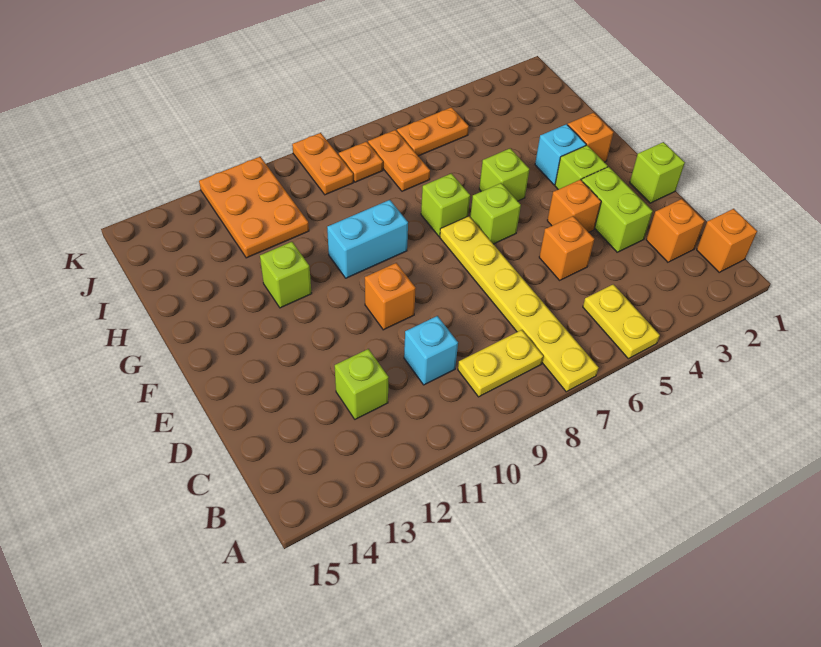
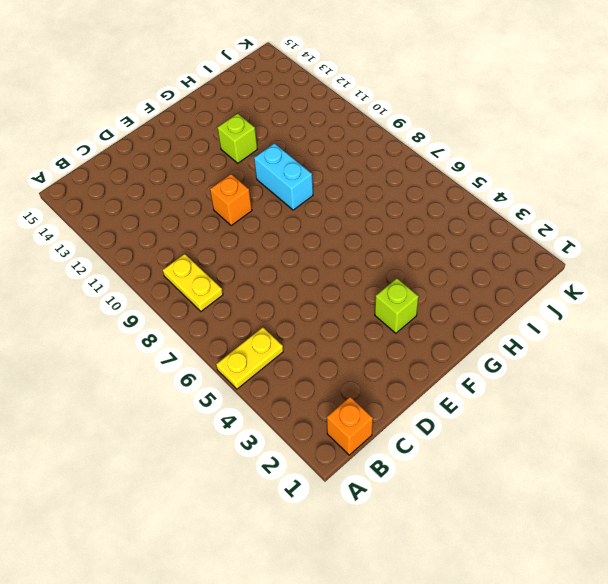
none -> yellow plate A7:F7 level 1
none -> orange brick C2 level 1
none -> cyan brick C10 level 1

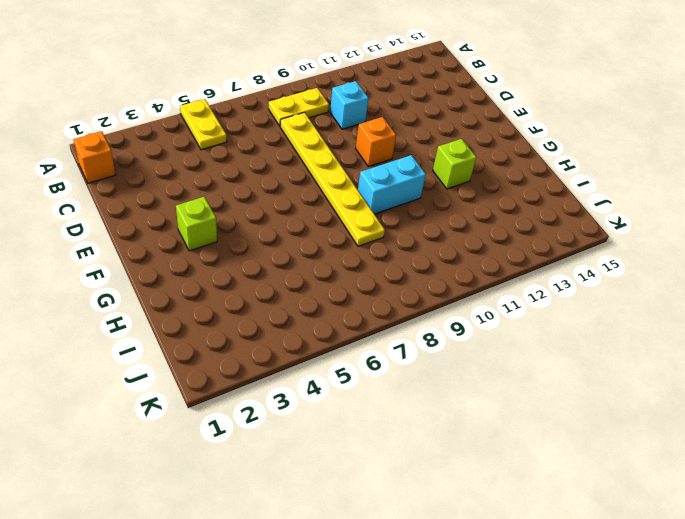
yellow plate C8:H8 level 1 -> yellow plate A7:F7 level 1
none -> orange brick C2 level 1
none -> lime brick C12 level 1
none -> lime brick D3:E3 level 1

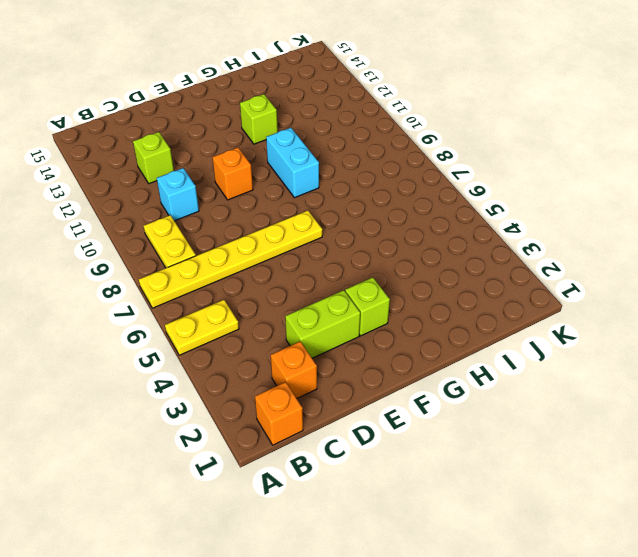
none -> orange brick D5 level 1
none -> lime brick E1 level 1
none -> orange brick E4 level 1

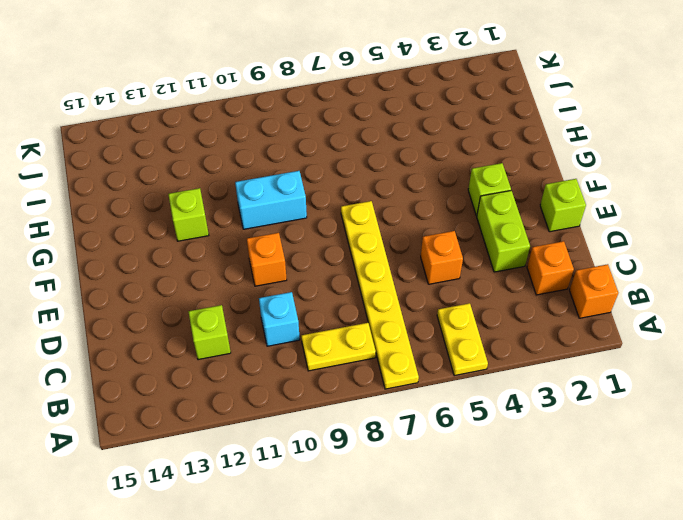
none -> orange brick E4 level 1
none -> lime brick F6 level 1
none -> orange brick G2 level 1

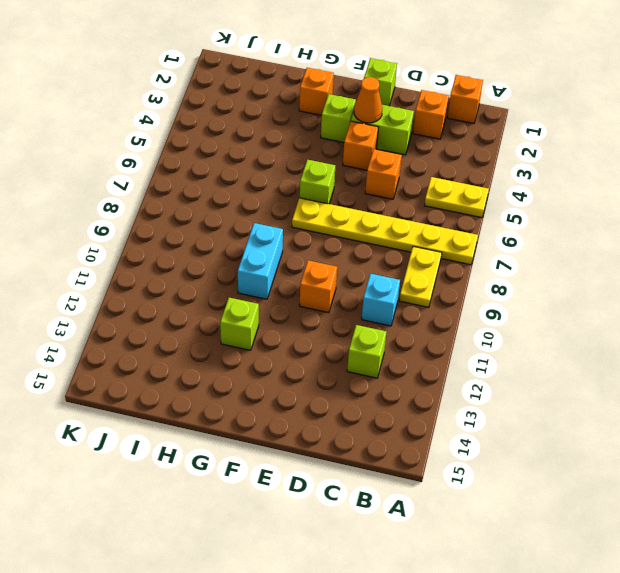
orange cone E3 level 2 -> none
none -> cyan brick G3 level 1
none -> lime brick G5 level 1
none -> lime brick G7 level 1

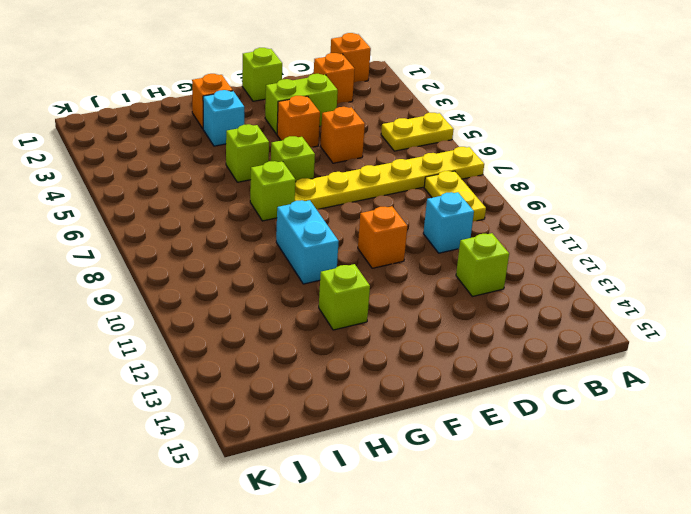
none -> lime brick F3 level 1
none -> orange plate I7:J7 level 1
none -> orange plate I11:K12 level 1

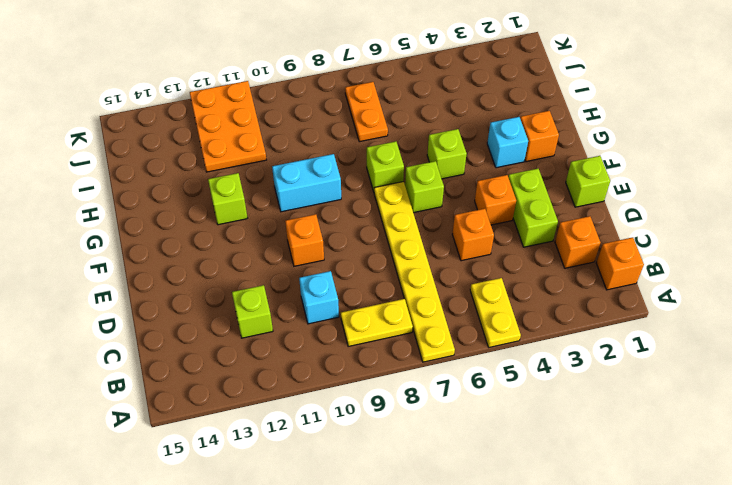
none -> lime brick F3 level 1
none -> orange plate J5:J6 level 1
none -> orange plate J8 level 1

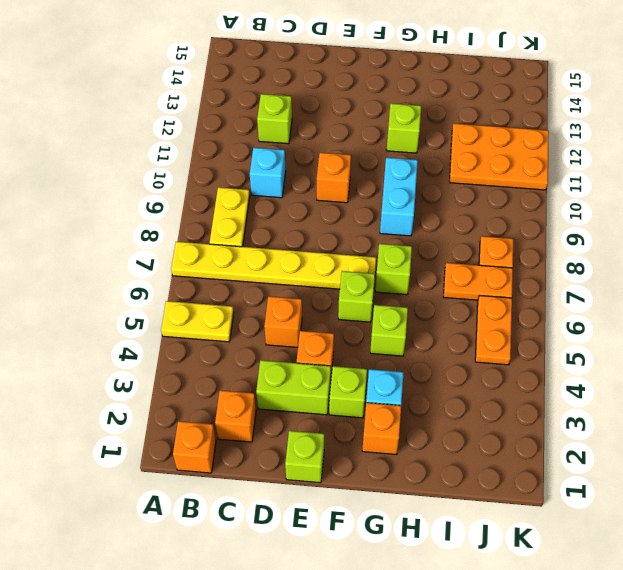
none -> orange plate J9:K9 level 1

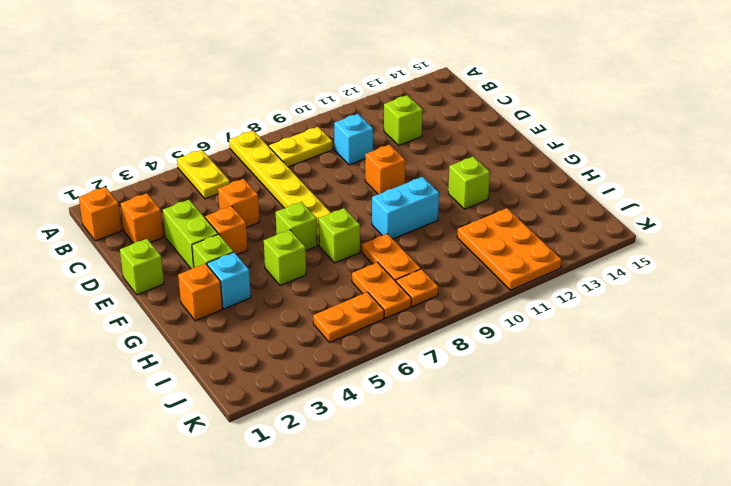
orange plate H8:I8 level 1 -> orange plate J9:K9 level 1

